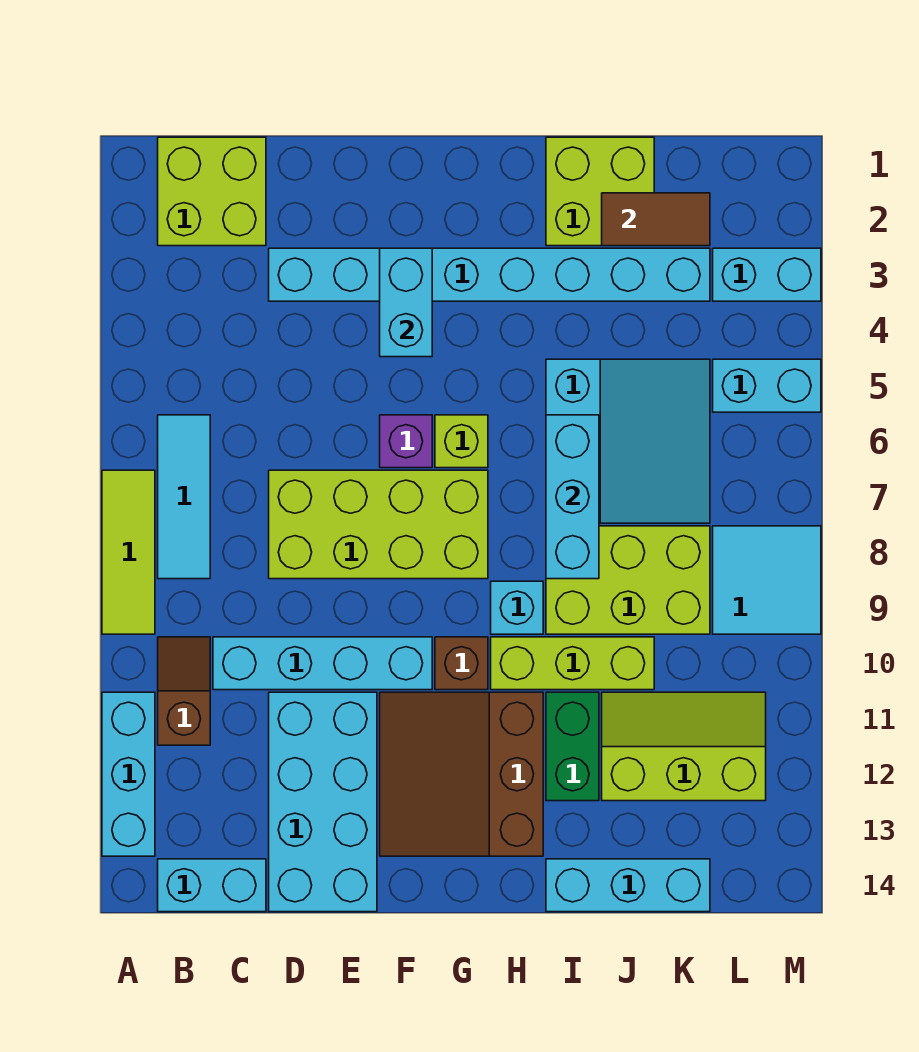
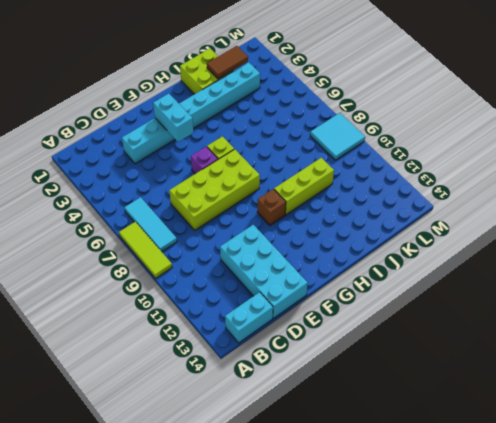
none -> cyan brick A11:A13 level 1
none -> lime brick B1:C2 level 1
none -> brown slope B10:B11 level 1 top 11

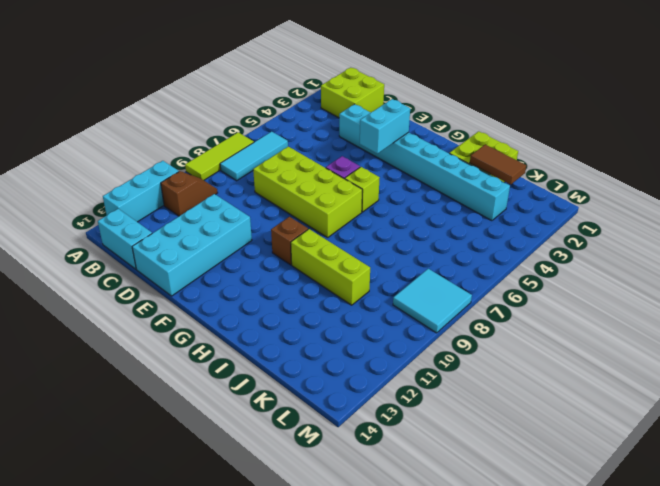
none -> cyan brick C10:F10 level 1
none -> brown slope F11:H13 level 1 top H
none -> cyan brick H9 level 1

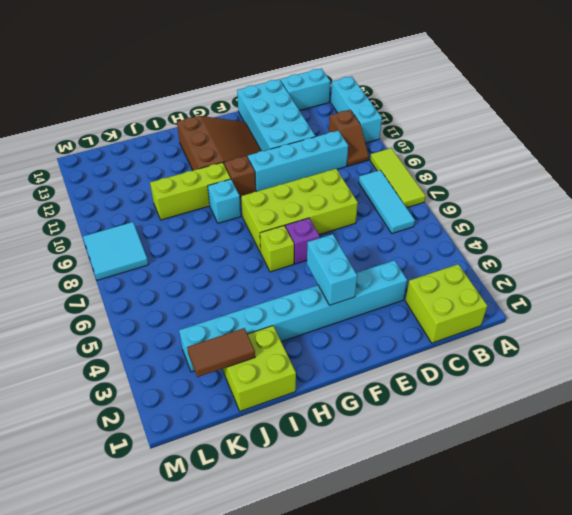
none -> cyan slope I5:K7 level 1 top I
none -> lime brick I8:K9 level 1
none -> green brick I11:I12 level 1

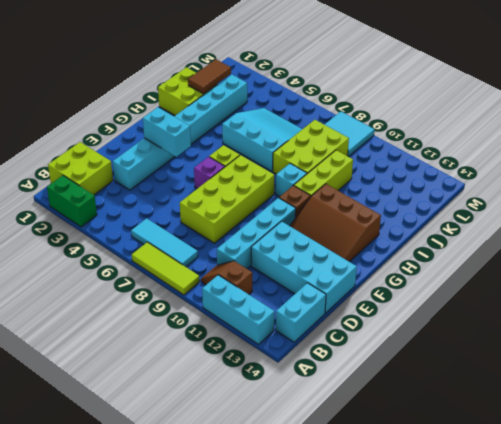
green brick A2:A3 level 1 -> green brick I11:I12 level 1
none -> cyan brick I14:K14 level 1
none -> lime slope J11:L12 level 1 top 12
none -> cyan brick L3:M3 level 1

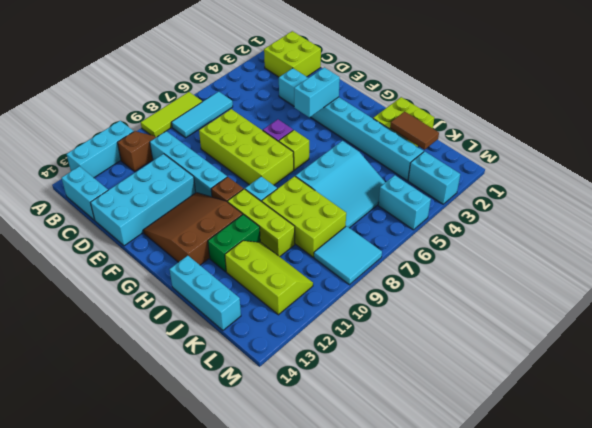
none -> cyan brick I6:I8 level 2

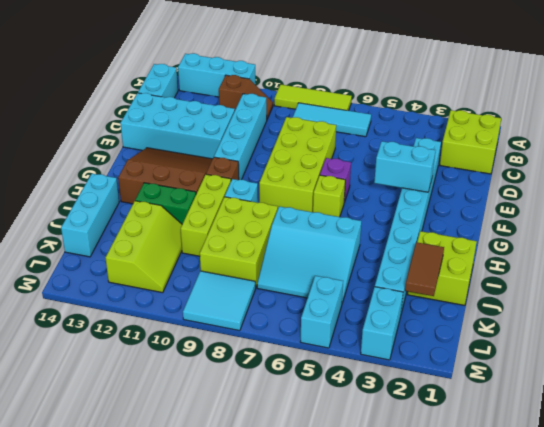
none -> cyan brick I6:I8 level 2

